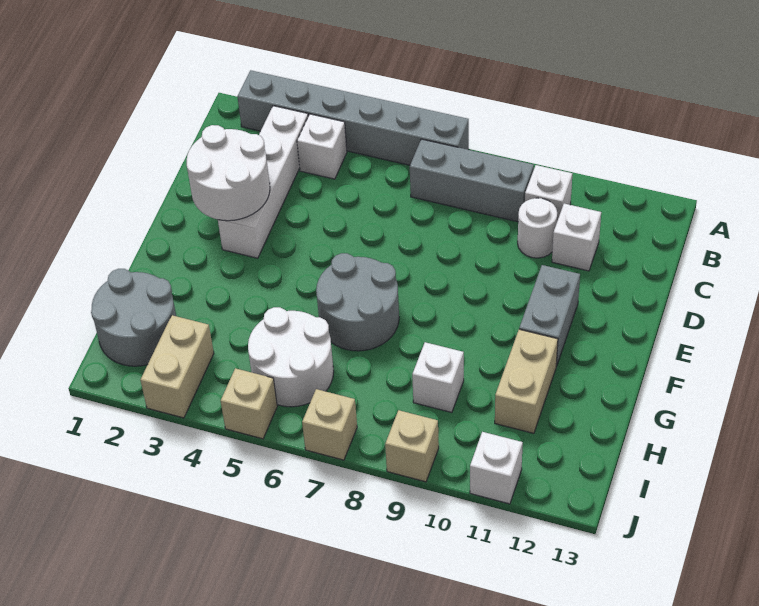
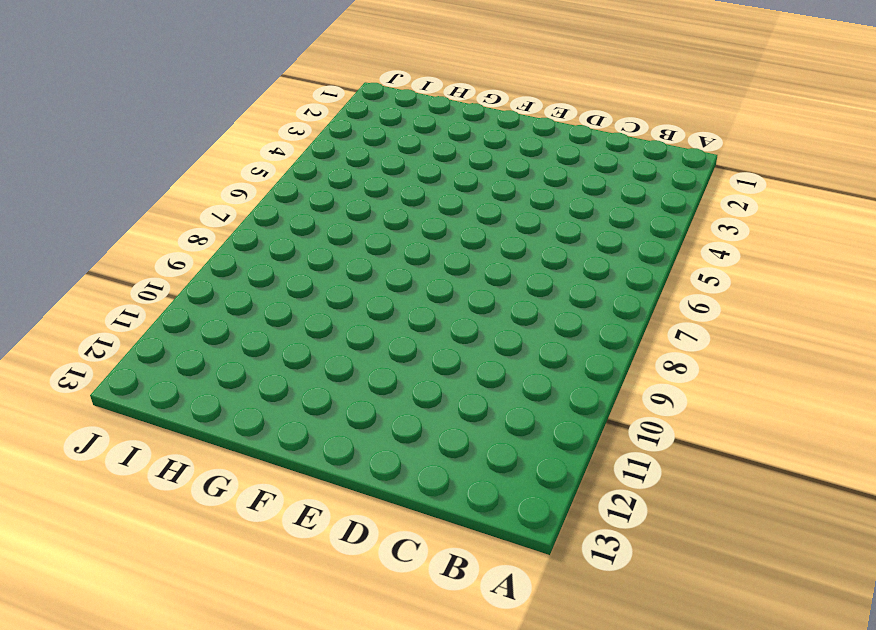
none -> grey brick A2:A7 level 1
none -> white brick B3:E3 level 1
none -> white brick B4 level 1

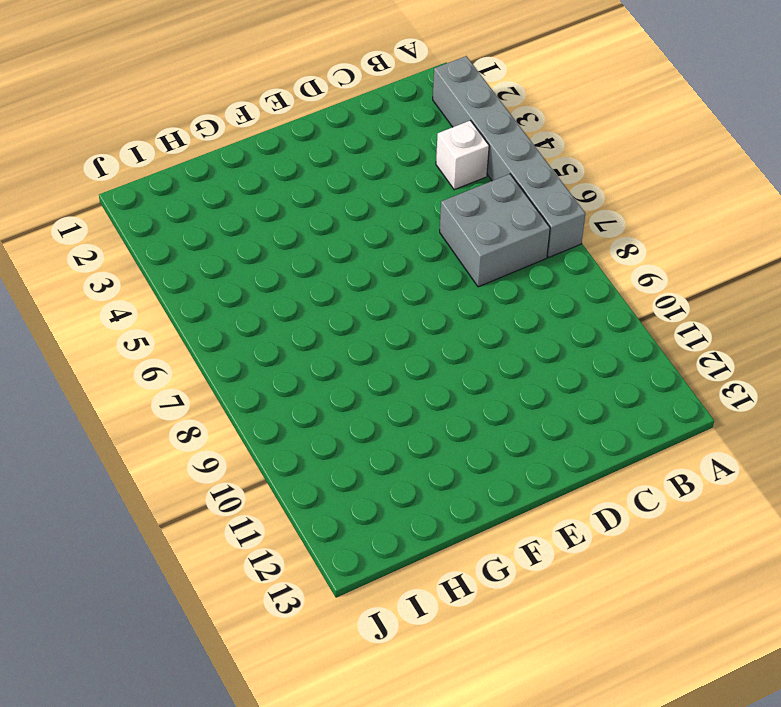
grey brick B6:C7 level 1 -> grey brick B7:B9 level 1
none -> white brick B3:E3 level 1
none -> white brick B10 level 1
none -> white round brick C10 level 1

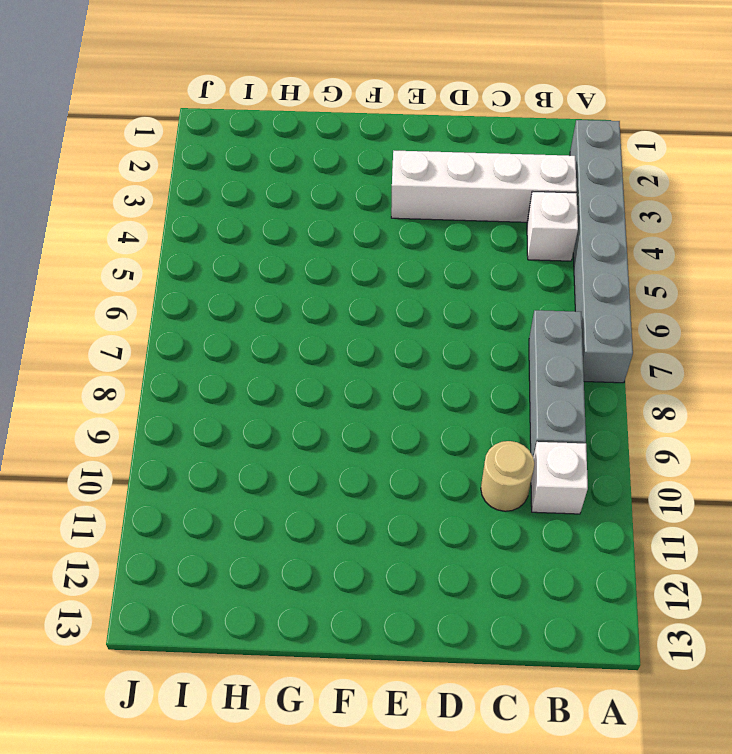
tan round brick C10 level 1 -> white round brick C10 level 1
none -> white brick C11 level 1
none -> grey brick E11:F11 level 1
none -> grey round brick F6:G7 level 1

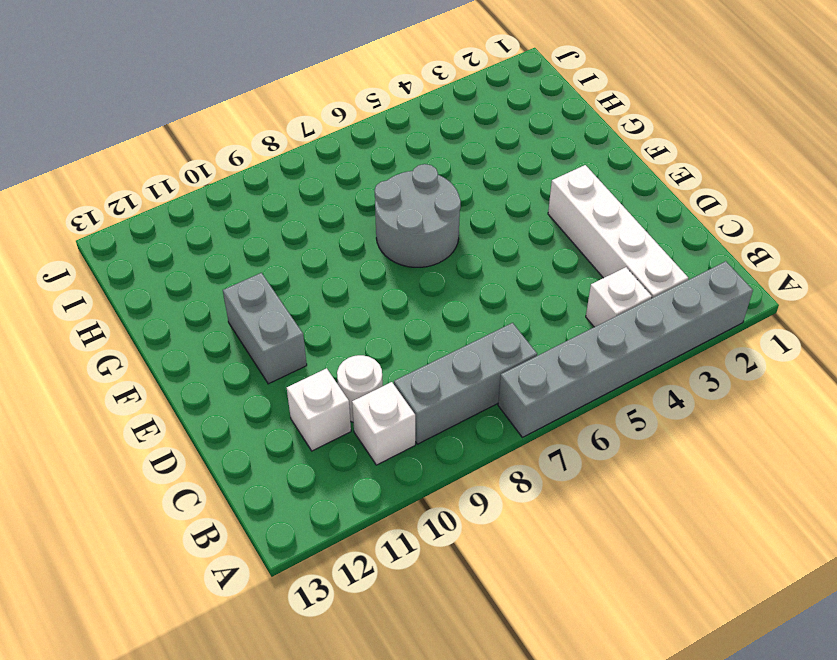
none -> tan brick G11:H11 level 1
none -> grey round brick H1:I2 level 1
none -> white round brick H5:I6 level 1

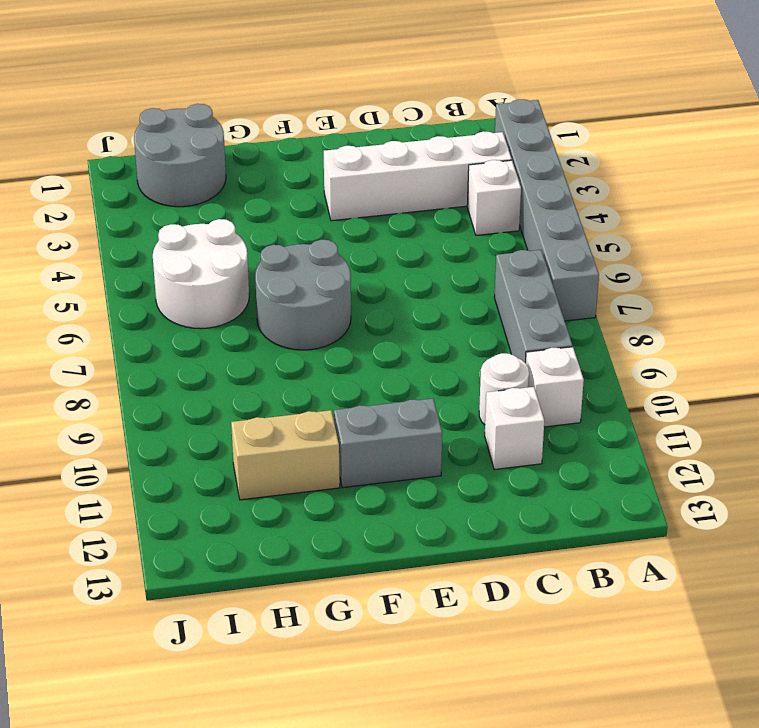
none -> white brick H9 level 1
none -> tan brick I3:J3 level 1
none -> tan brick J5 level 1

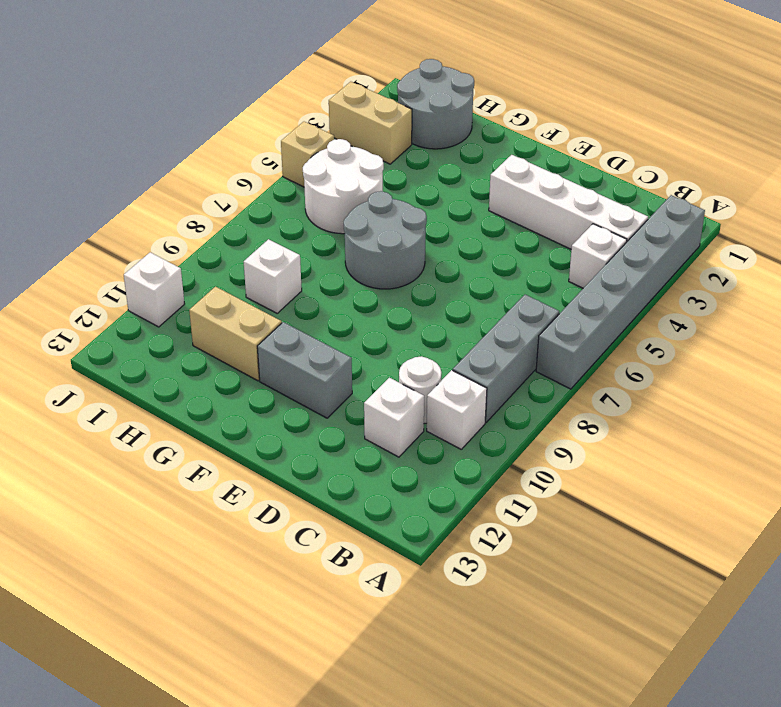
none -> tan brick J7 level 1
none -> tan brick J9 level 1
none -> white round brick D2:E3 level 2

